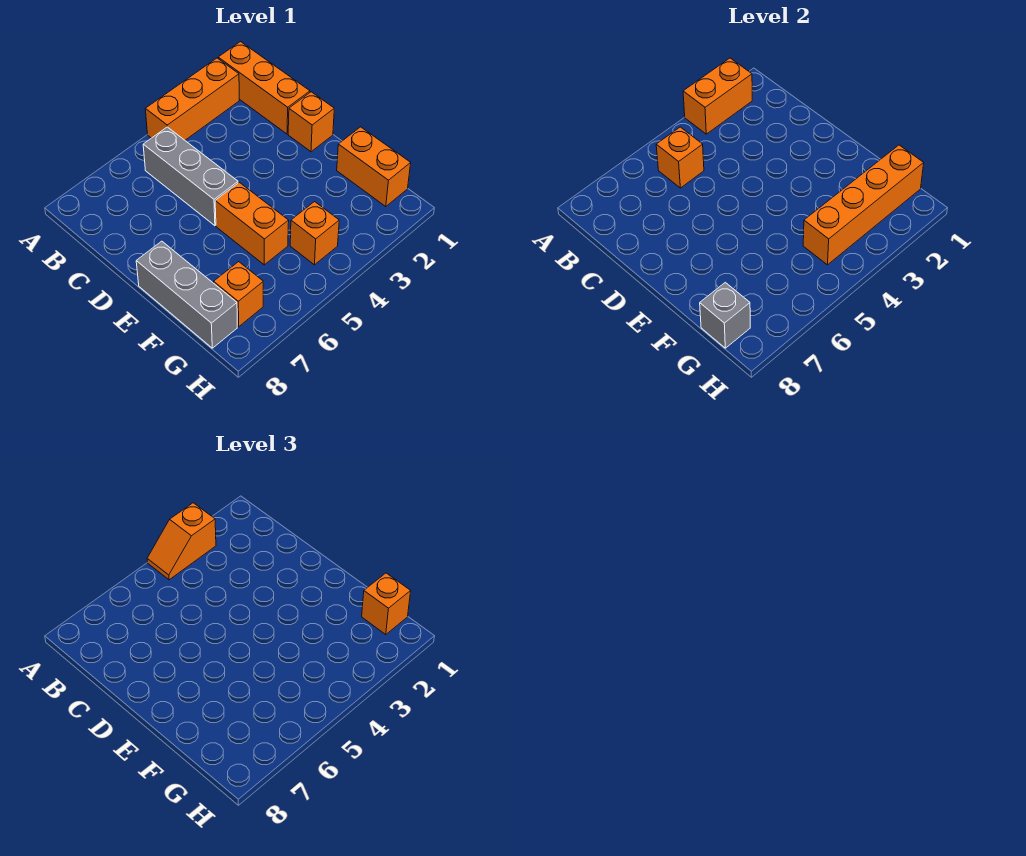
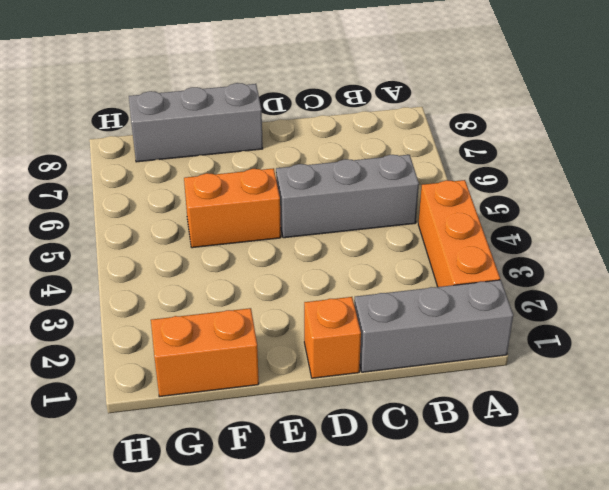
grey brick A1:C1 level 1 -> orange brick A1:C1 level 1
none -> orange brick G4 level 1
none -> orange brick G7 level 1
none -> orange brick A2:A3 level 2

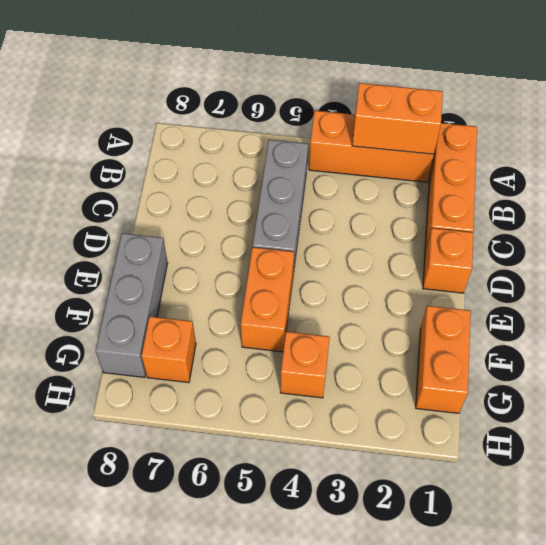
none -> orange brick B5 level 2
none -> orange brick G1:G4 level 2
none -> grey brick G8 level 2

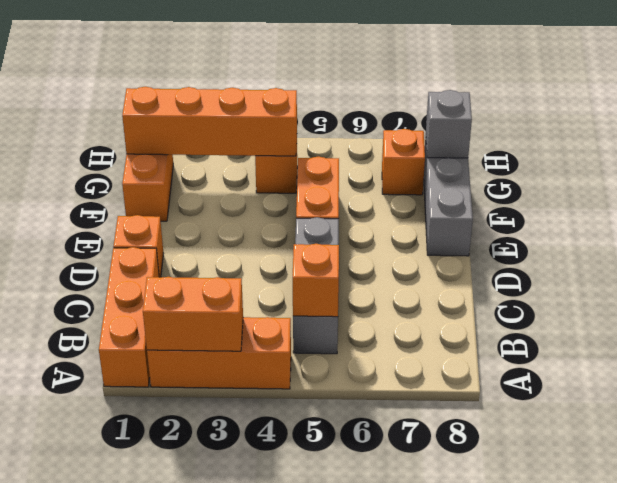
none -> orange slope A3:A4 level 3 top 3
none -> orange brick G1 level 3

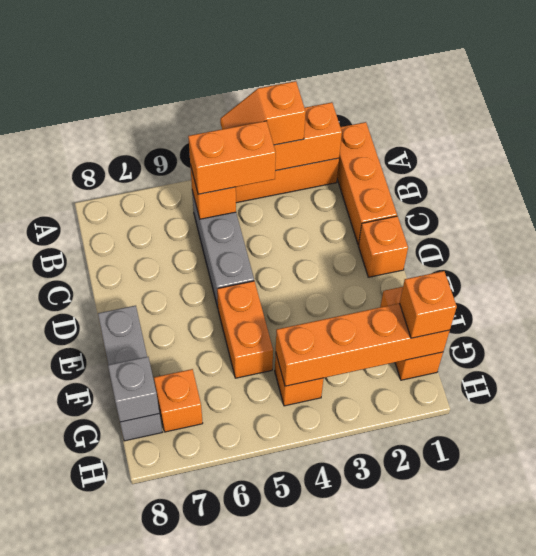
orange brick B4:B5 level 3 -> none

